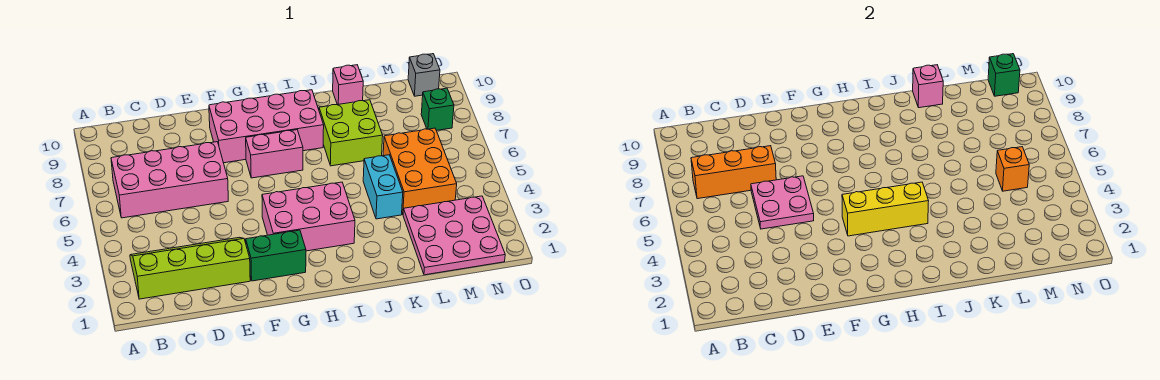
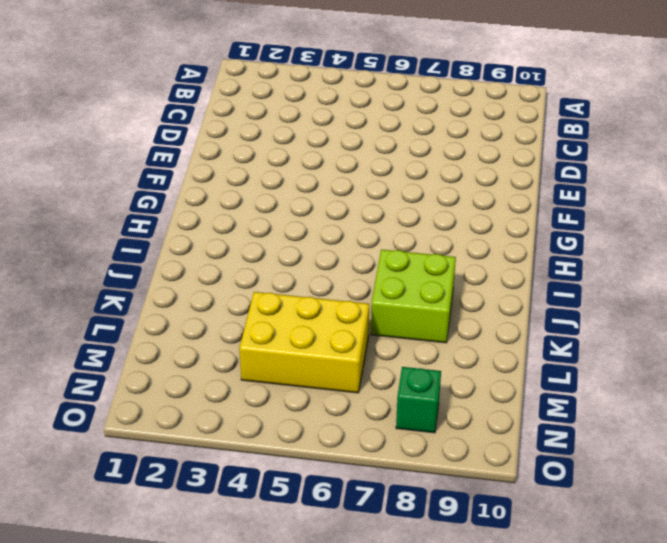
yellow brick L4:M6 level 1 -> orange brick L4:M6 level 1
none -> lime slope B2:E3 level 1 top 2
none -> pink brick B6:E7 level 1
none -> green brick F2:G2 level 1

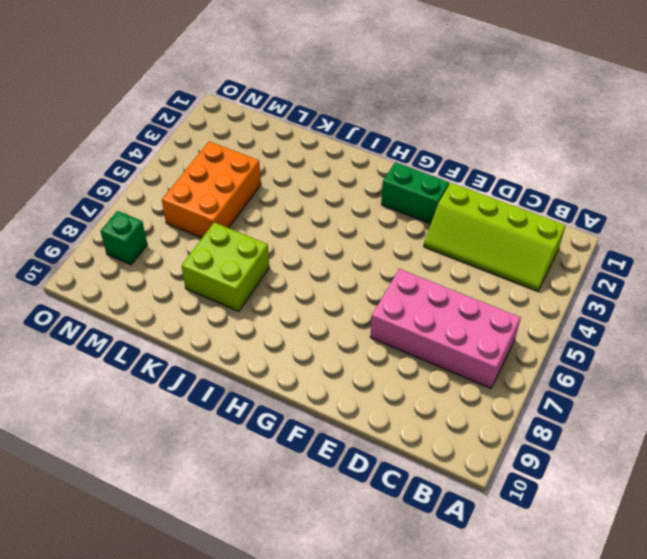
none -> pink brick F8:I9 level 1
none -> pink brick G3:I4 level 1
none -> pink brick G7:H7 level 1

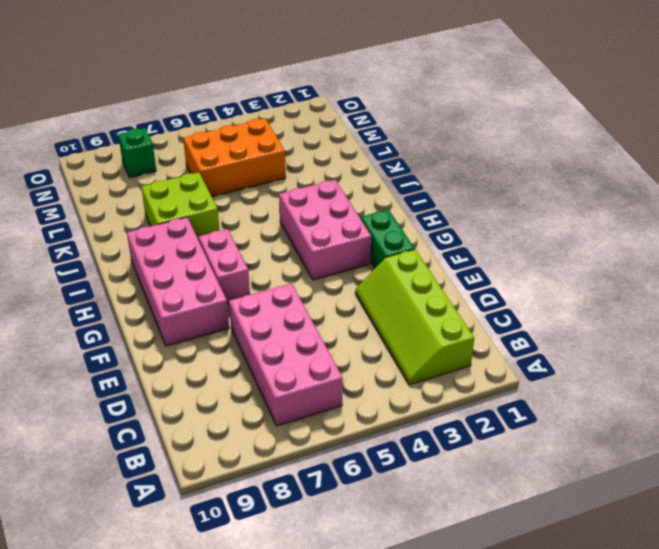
none -> cyan brick K4:K5 level 1
none -> pink brick K10 level 1
none -> pink plate L1:N3 level 1

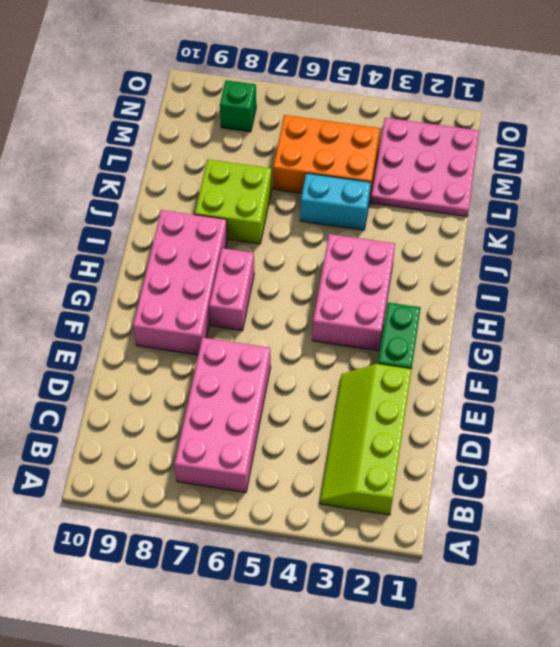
none -> pink brick K10 level 1
none -> grey brick N10 level 1
none -> orange brick B7:D7 level 2

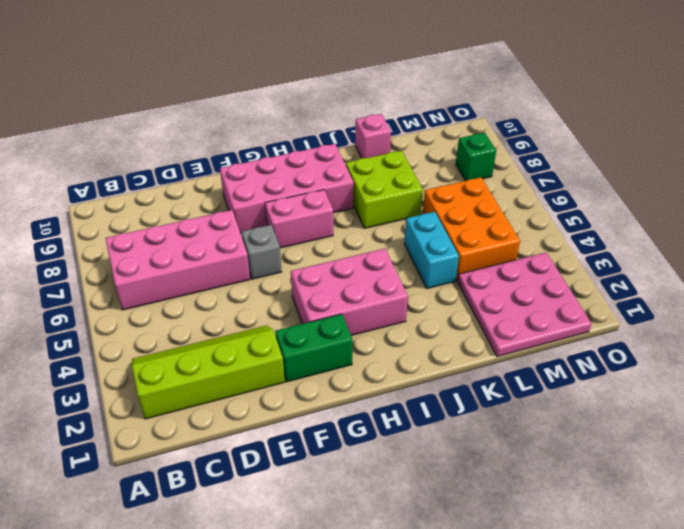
grey brick F6 level 1 -> grey brick N10 level 1
none -> orange brick B7:D7 level 2
none -> pink plate D5:E6 level 2
none -> yellow brick G4:I4 level 2

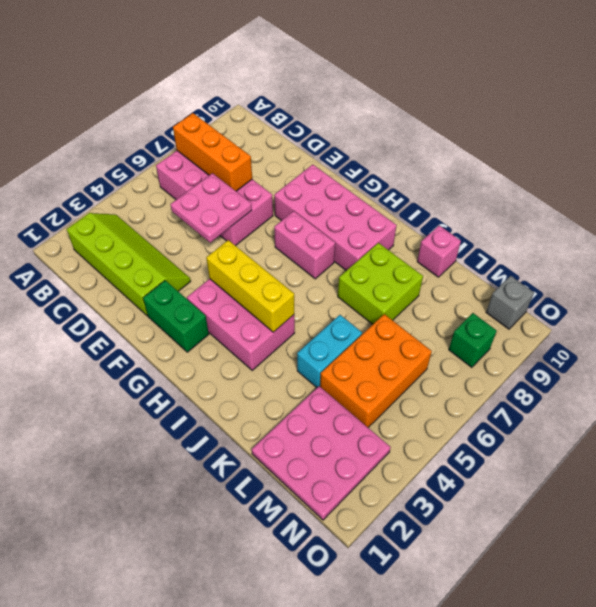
none -> pink brick K10 level 2
none -> orange brick M5 level 2
none -> green brick N10 level 2

